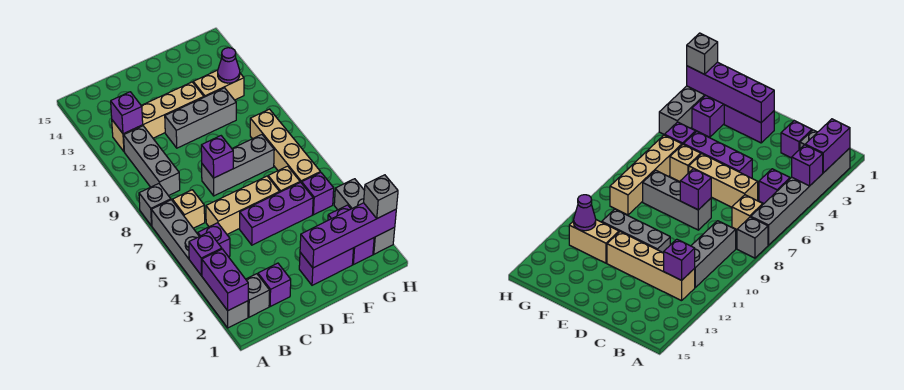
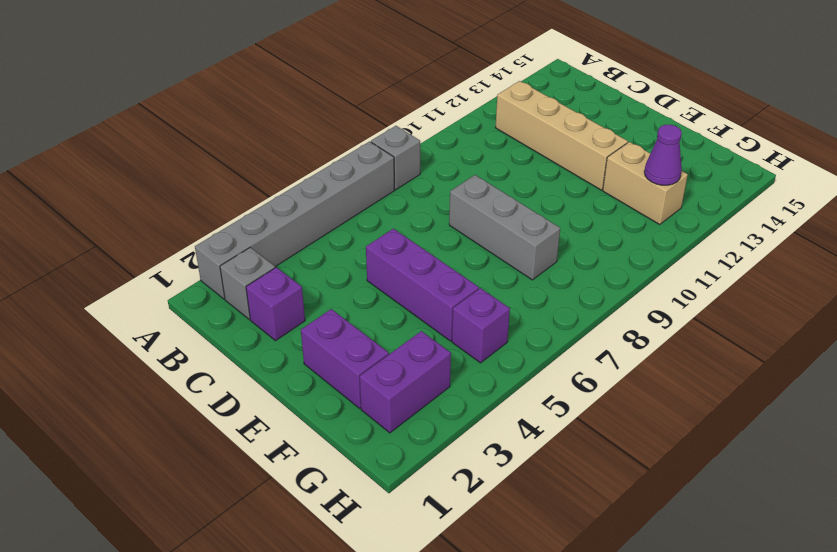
none -> purple brick B5 level 1
none -> tan brick B7 level 1
none -> grey brick B9:B11 level 1

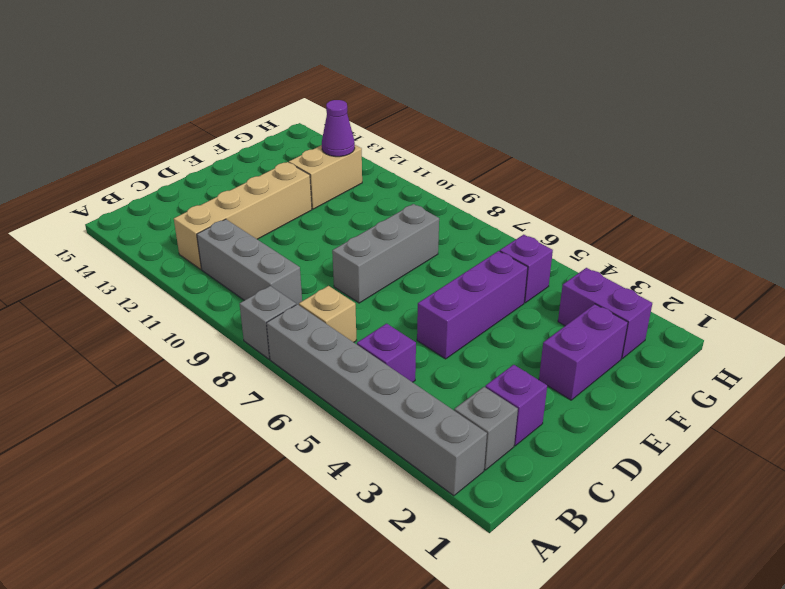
none -> tan brick C6:E6 level 1
none -> grey brick D11:F11 level 1
none -> tan brick F6 level 1

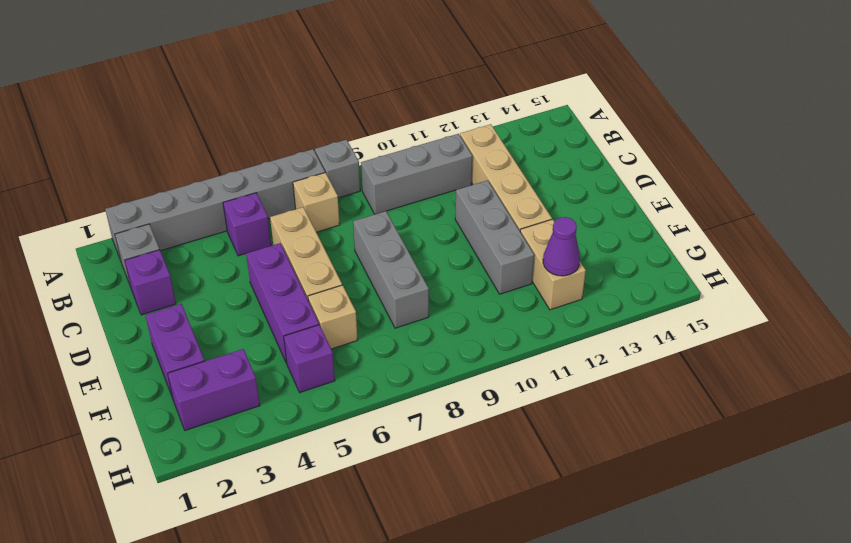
none -> tan brick G6:G9 level 1
none -> grey brick H2:H4 level 1
none -> purple brick A2:A3 level 2

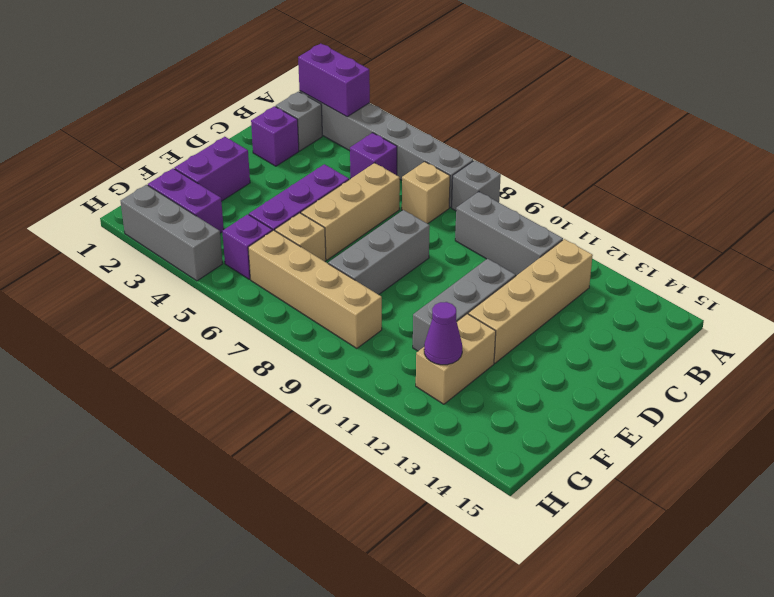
none -> purple brick A4 level 2
none -> purple brick B12 level 2
none -> purple brick D8 level 2

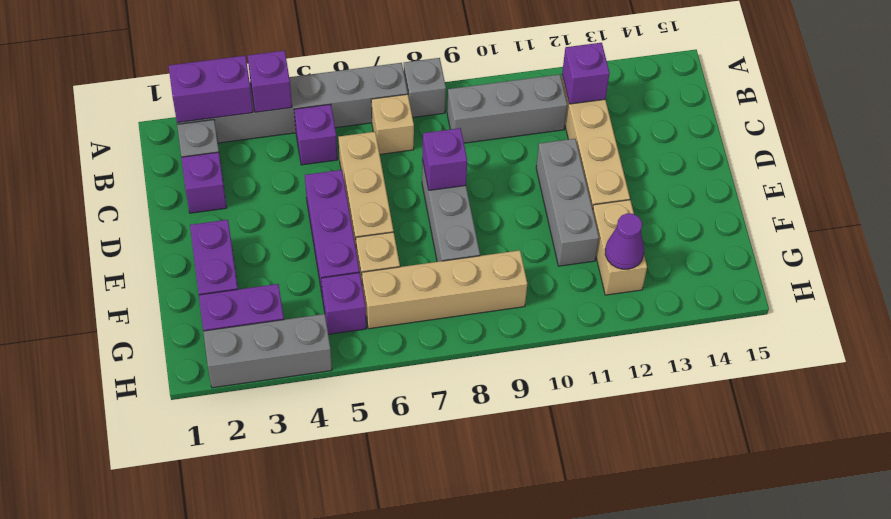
none -> purple brick E2:H2 level 2
none -> grey brick H2 level 3

